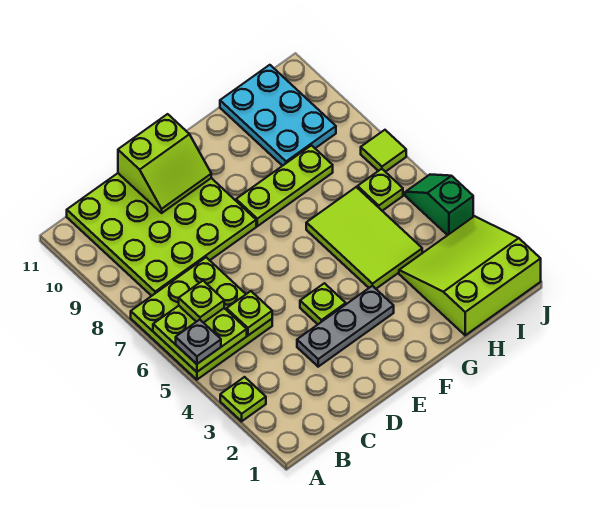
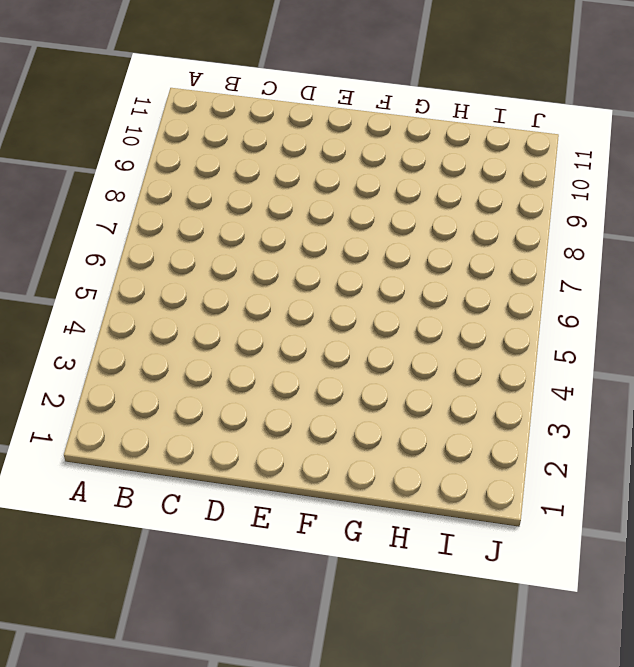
none -> lime plate A3 level 1
none -> lime plate A5:C7 level 1
none -> lime plate B8:E11 level 1

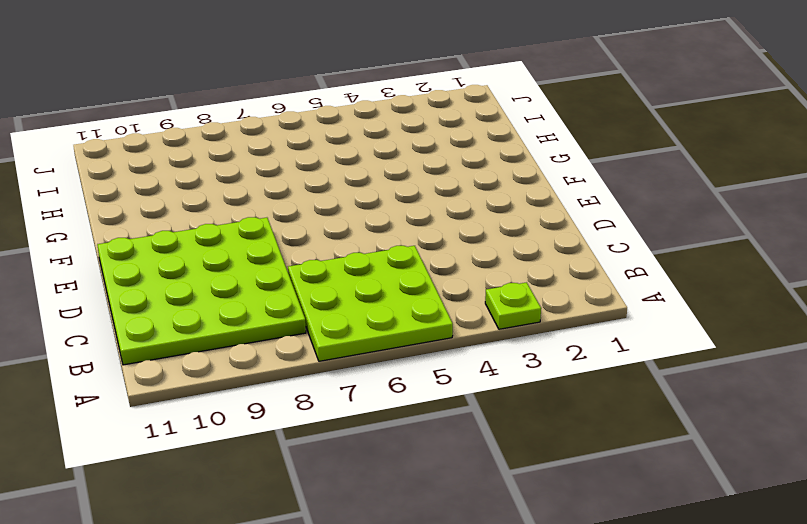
none -> grey plate D3:F3 level 1
none -> lime plate E4 level 1
none -> lime plate F8:H8 level 1

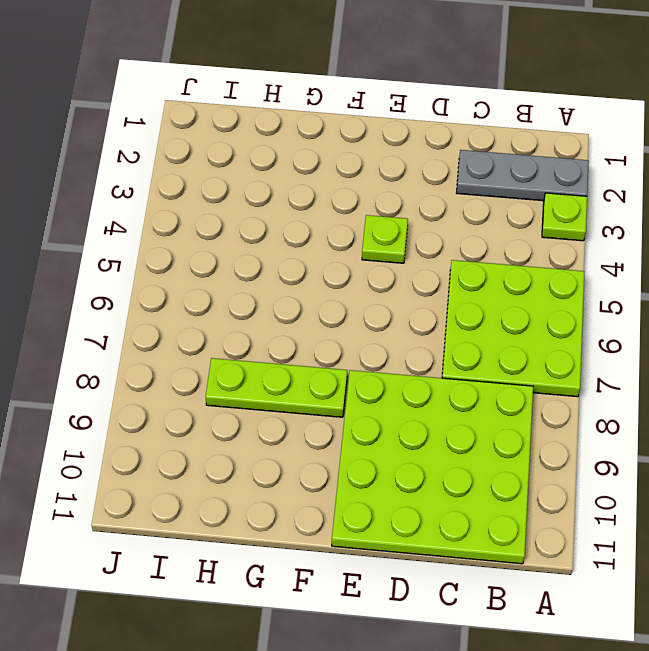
grey plate A2:C2 level 1 -> grey plate D3:F3 level 1
none -> lime tile G4:H6 level 1
none -> lime slope H1:J3 level 1 top 1
none -> cyan plate H9:I11 level 1

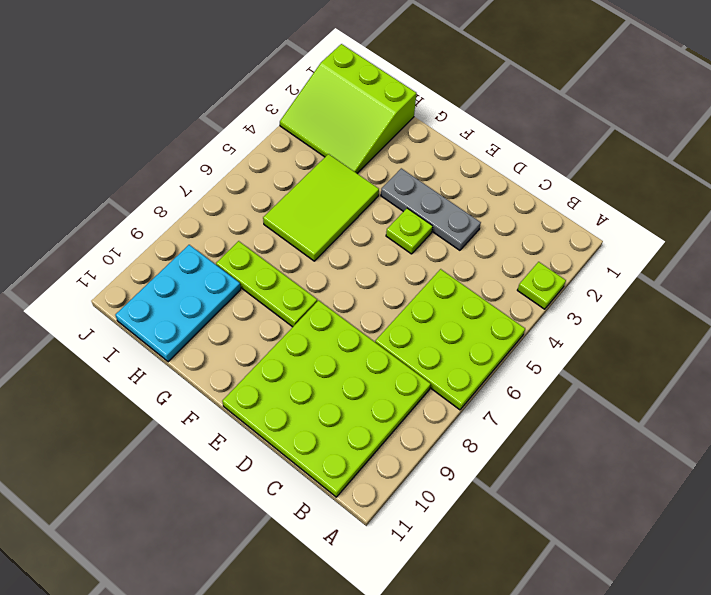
none -> lime plate I6 level 1
none -> green slope J4:J5 level 1 top 4
none -> lime tile J7 level 1

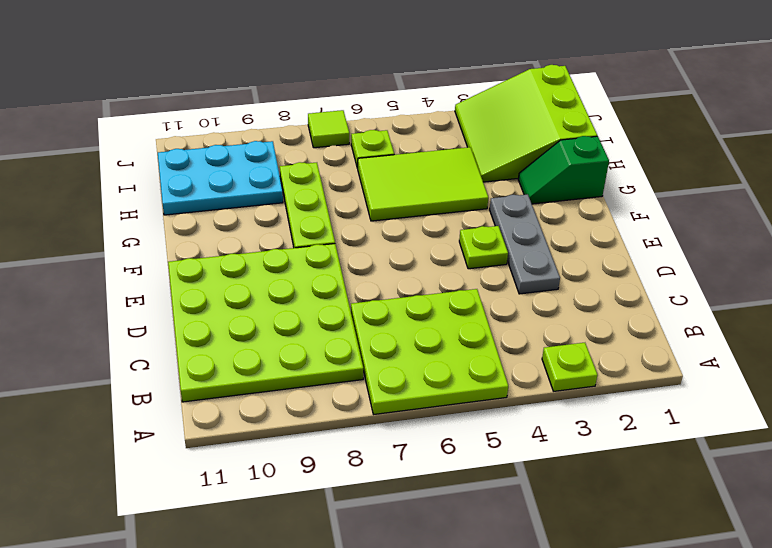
green slope G1:G2 level 1 top 1 -> green slope J4:J5 level 1 top 4
none -> lime plate A5:B6 level 2
none -> lime plate C5 level 2
none -> lime slope D10:E11 level 2 top 11

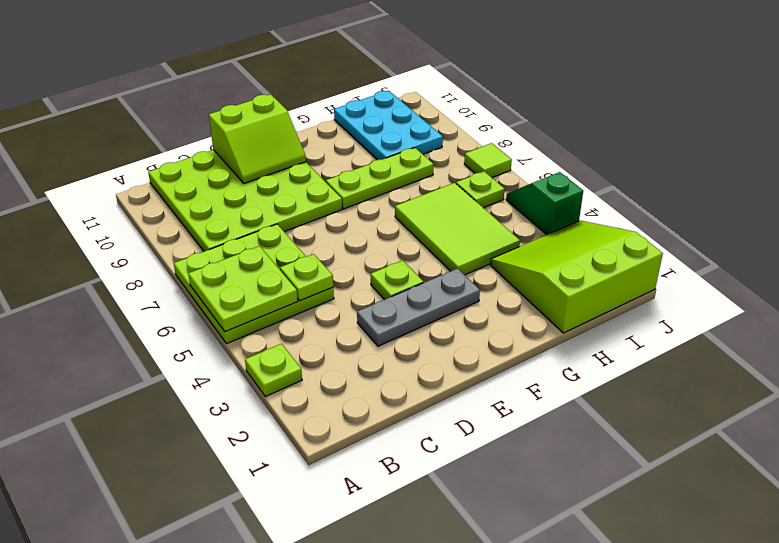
none -> grey plate A5 level 3
none -> lime plate B6 level 3

